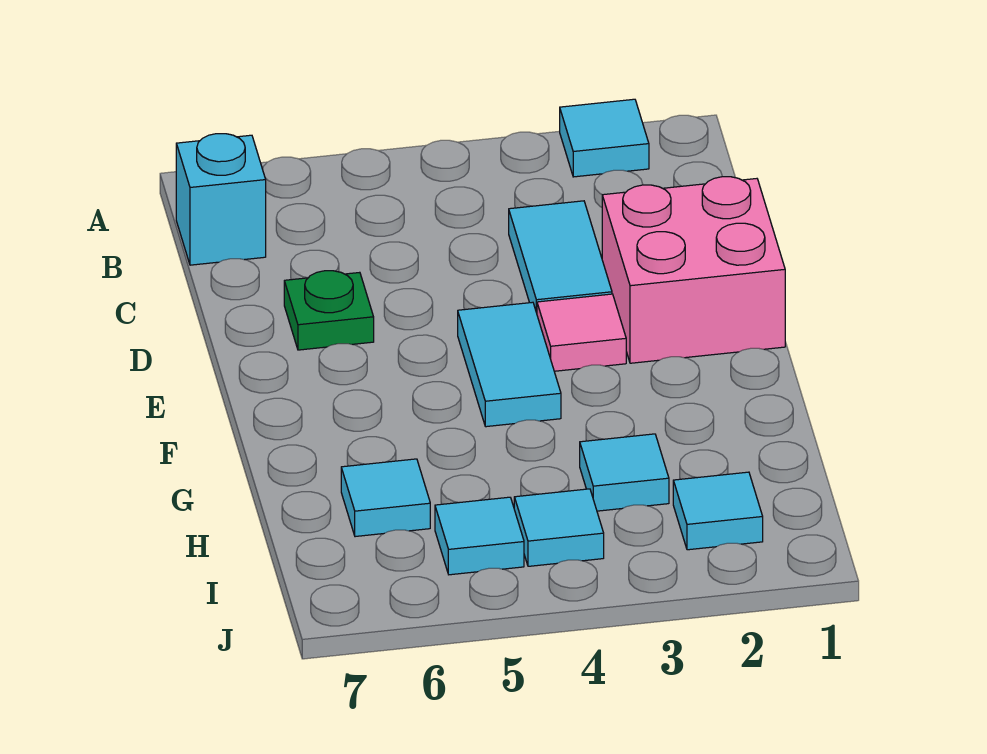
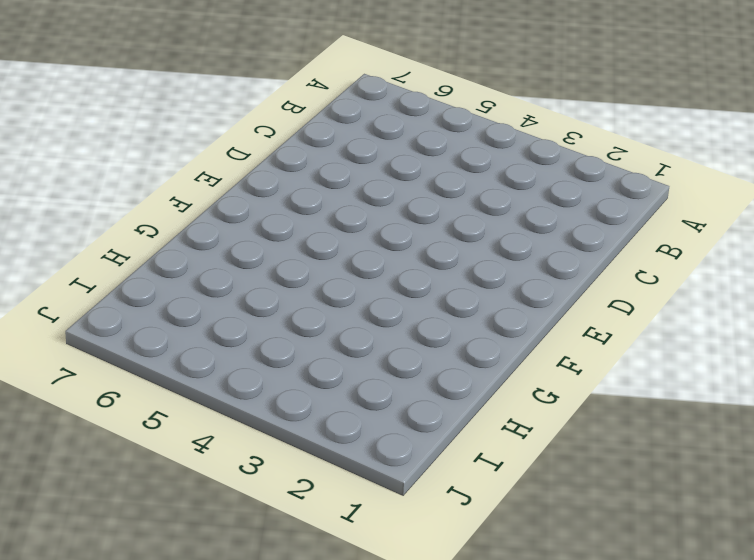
none -> cyan tile A2 level 1
none -> cyan brick B7 level 1
none -> cyan tile C3:D3 level 1

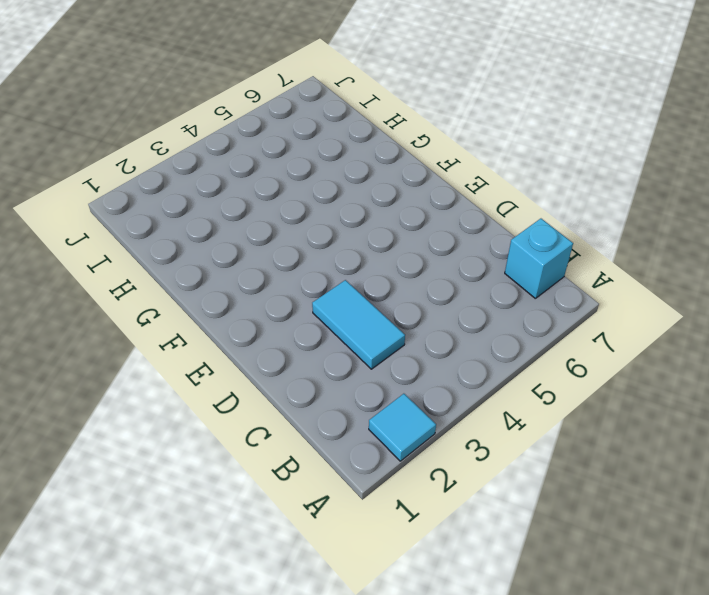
none -> pink brick D1:E2 level 1
none -> green plate D6 level 1
none -> pink tile E3 level 1

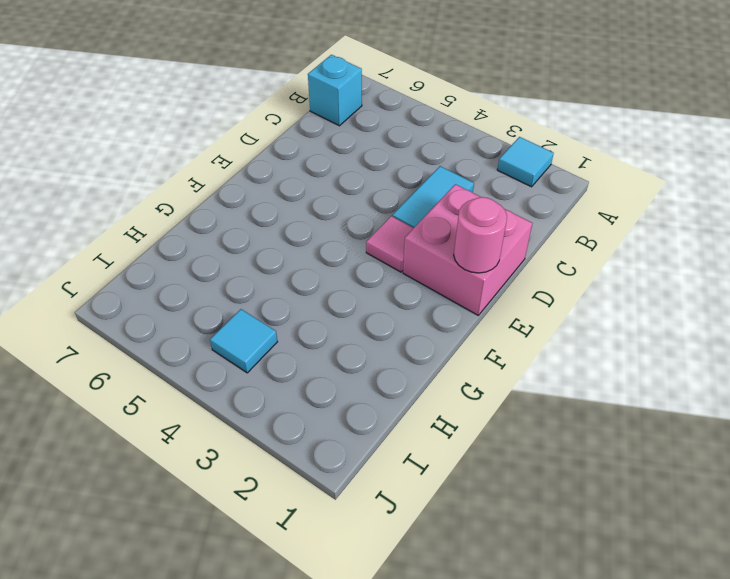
pink round brick E1 level 2 -> none
none -> green plate D6 level 1
none -> cyan tile E4:F4 level 1
none -> cyan tile H3 level 1

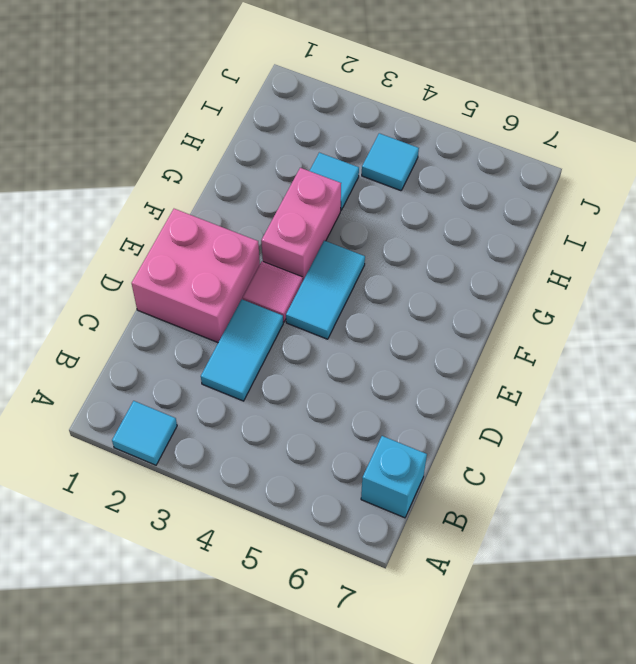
pink brick F3:G3 level 1 -> none
none -> green plate D6 level 1
none -> cyan tile H6 level 1
none -> cyan tile I2 level 1

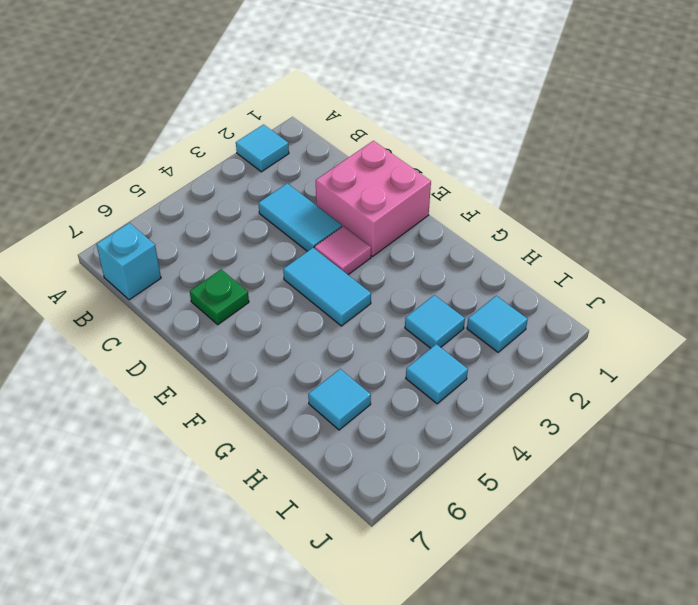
none -> cyan tile I5 level 1

